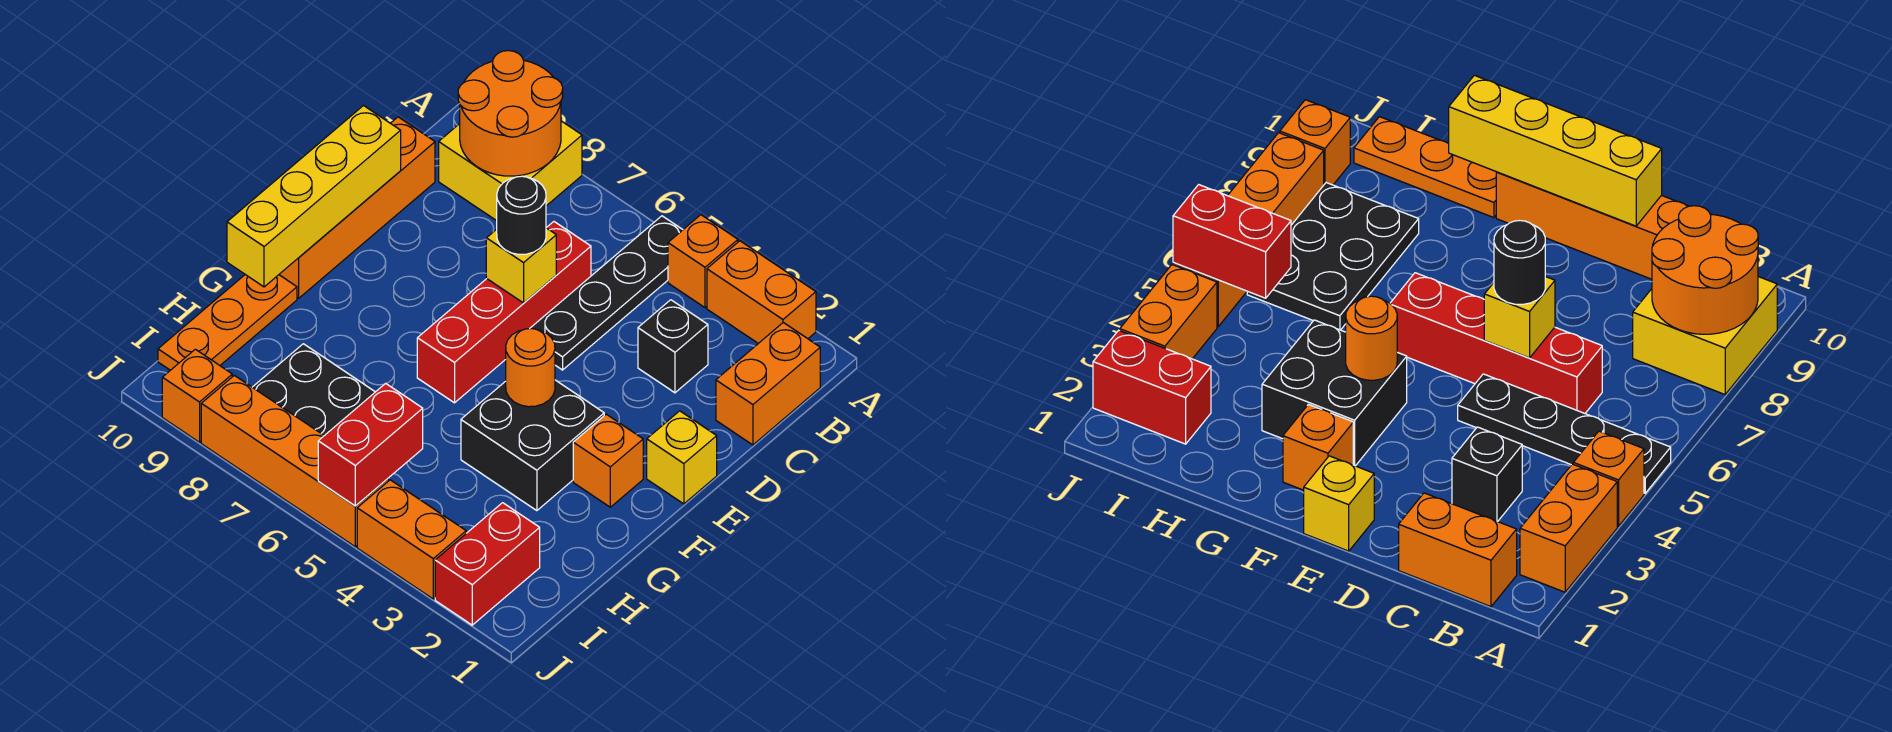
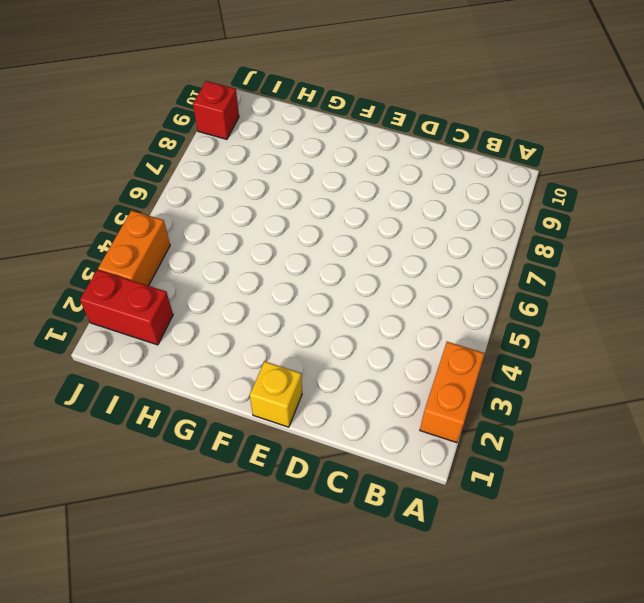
red brick J9 level 1 -> orange brick J9 level 1
none -> orange brick A4 level 1
none -> black plate A5:D5 level 1
none -> yellow brick A8:B9 level 1

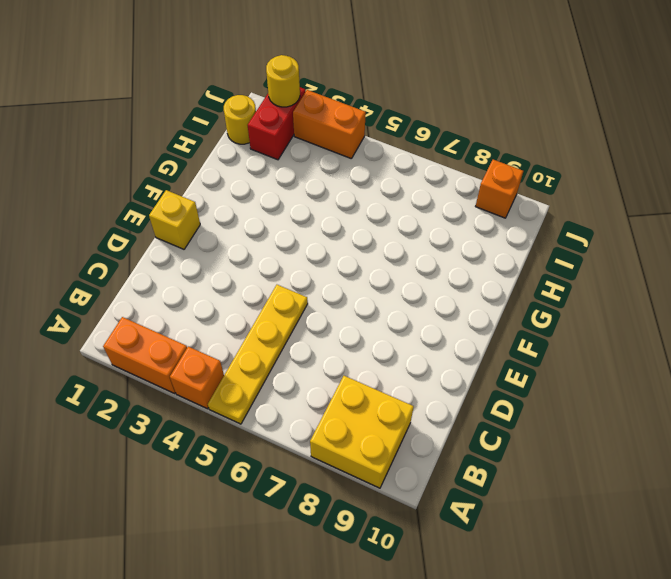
yellow plate A5:D5 level 1 -> black plate A5:D5 level 1
yellow round brick I1 level 1 -> none
yellow round brick J2 level 2 -> none
none -> orange brick B1:C1 level 1
none -> black brick C3 level 1
none -> red brick C6:F6 level 1

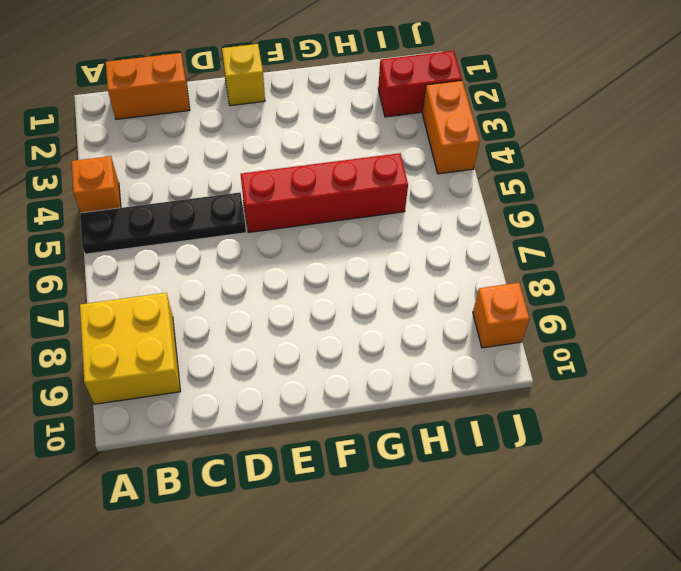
red brick E5:H5 level 1 -> red brick C6:F6 level 1
none -> orange brick A2:A3 level 1
none -> black brick C3 level 1
none -> orange brick C10:F10 level 1

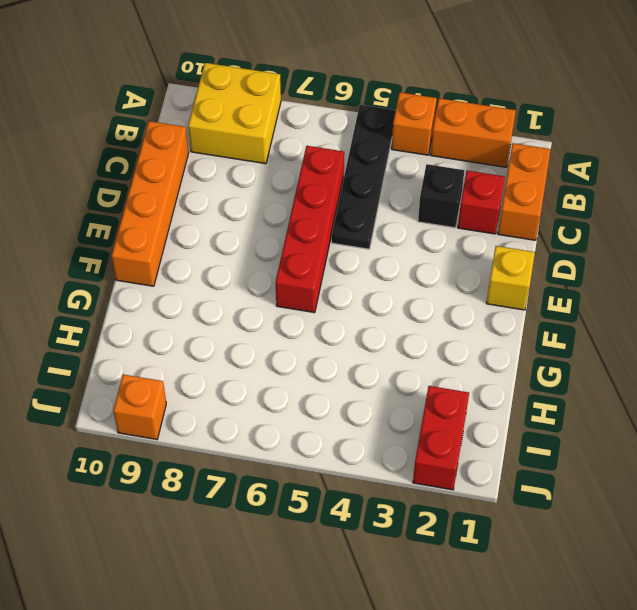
red brick C2 level 1 -> none
none -> orange brick F2 level 1
none -> black brick F3:G4 level 1
none -> orange plate G10:I10 level 1

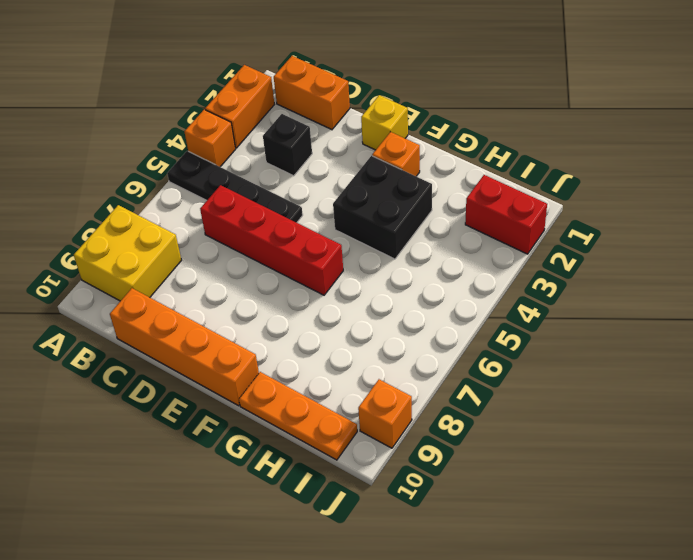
none -> black plate H6:I8 level 1
none -> orange brick J3:J4 level 1
none -> orange brick J5:J8 level 1

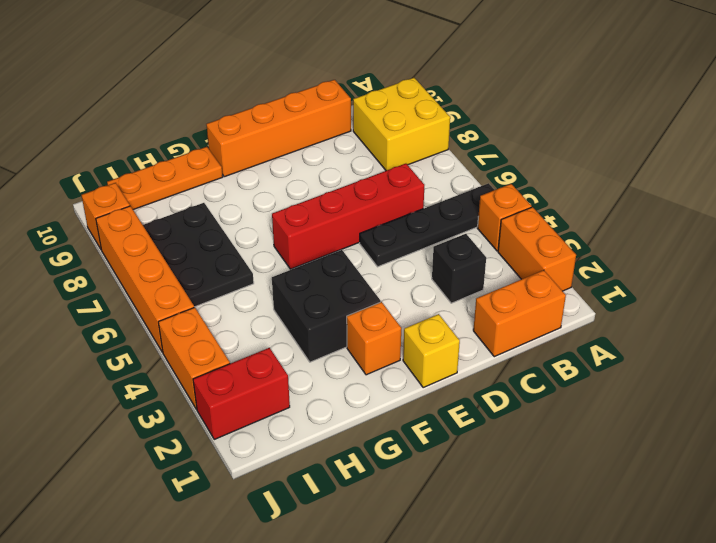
none -> orange round brick A8:B9 level 2
none -> yellow brick D6 level 2
none -> yellow brick D10:G10 level 2

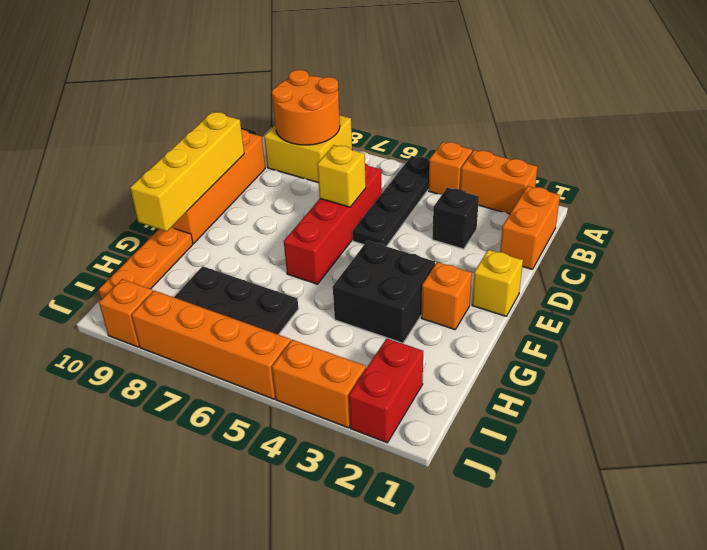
none -> orange round brick F4 level 2
none -> red brick I5:J5 level 2
none -> black round brick D6 level 3

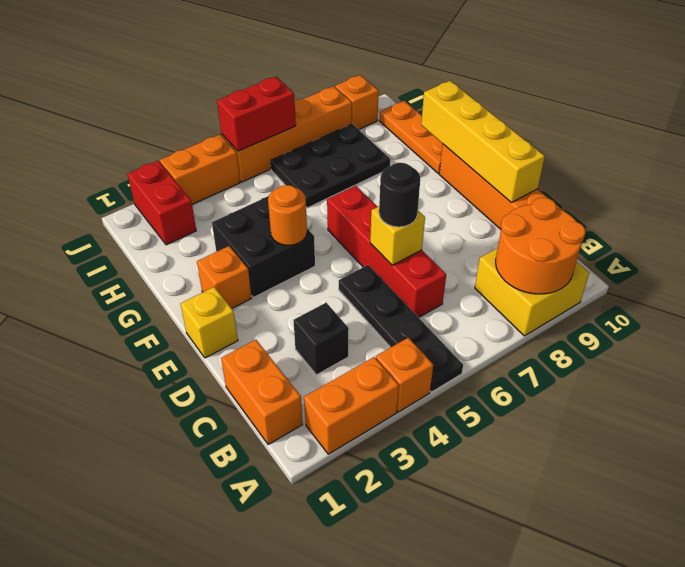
red brick J5:J6 level 2 -> red brick I5:J5 level 2

